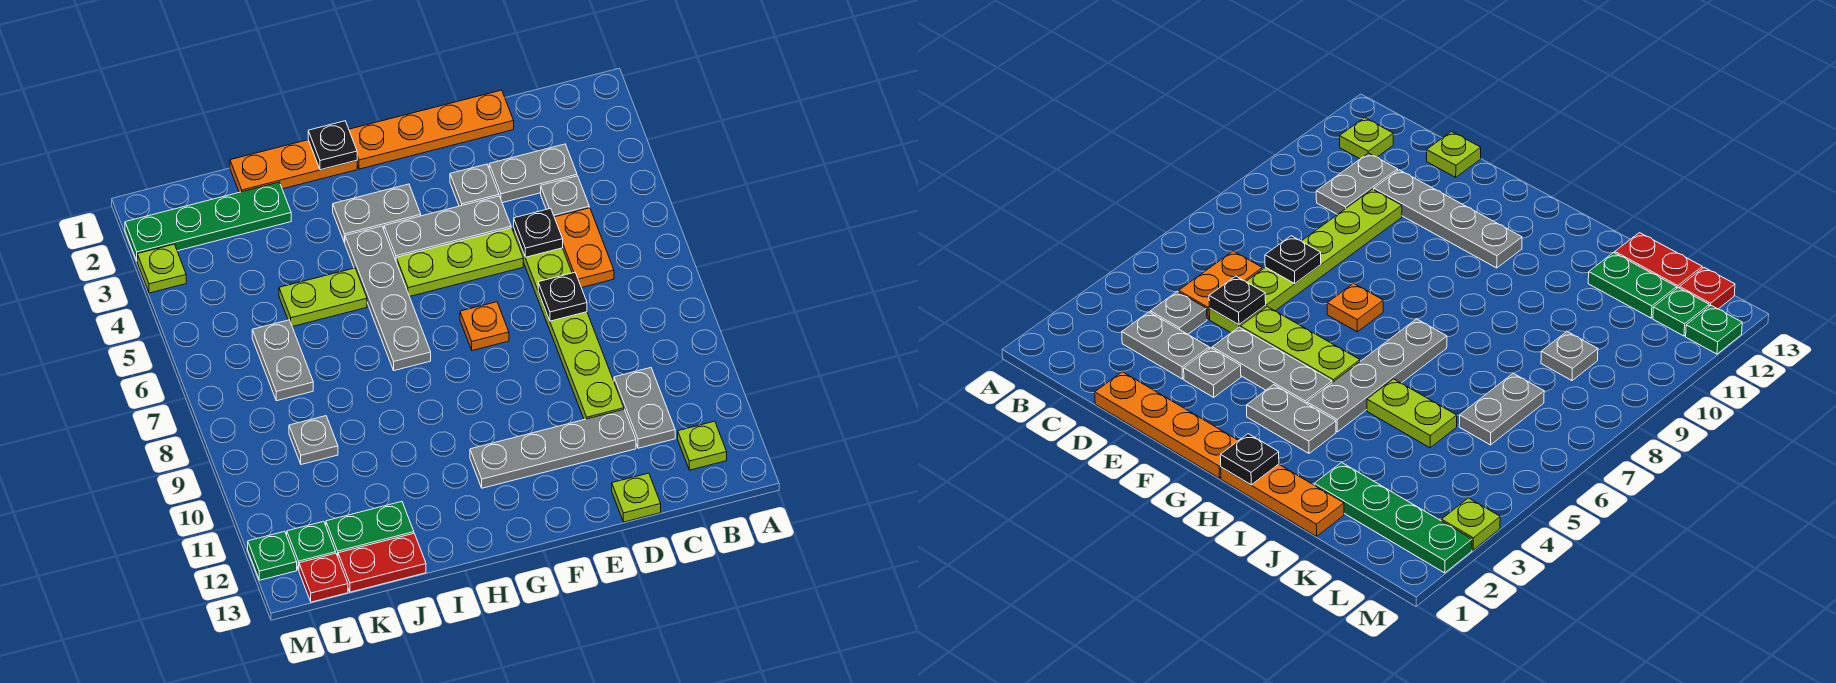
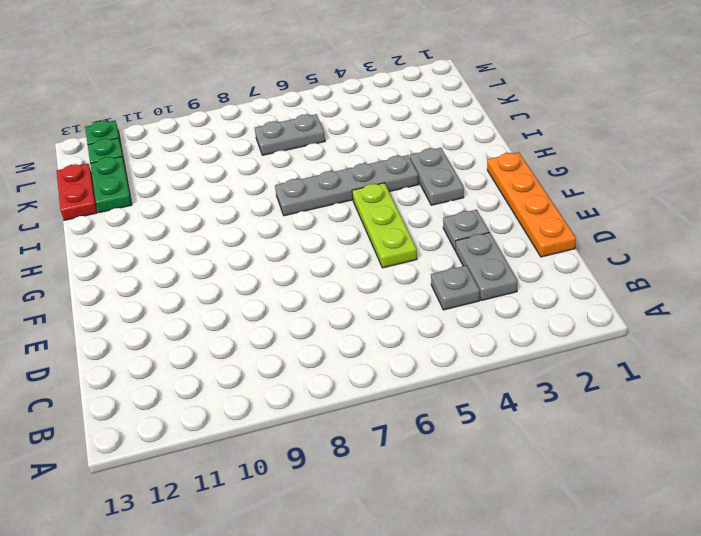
none -> lime plate B12 level 1
none -> orange plate C5:C6 level 1
none -> grey plate C10:C11 level 1

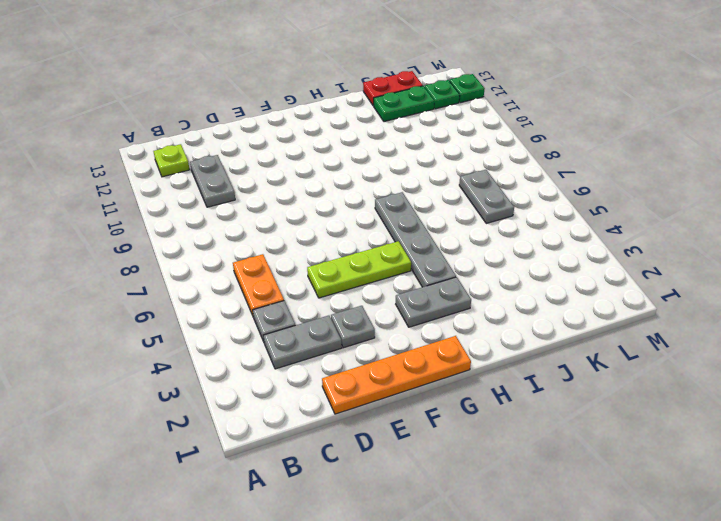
none -> lime plate D5:D10 level 1
none -> grey plate D11:G11 level 1
none -> lime plate D13 level 1

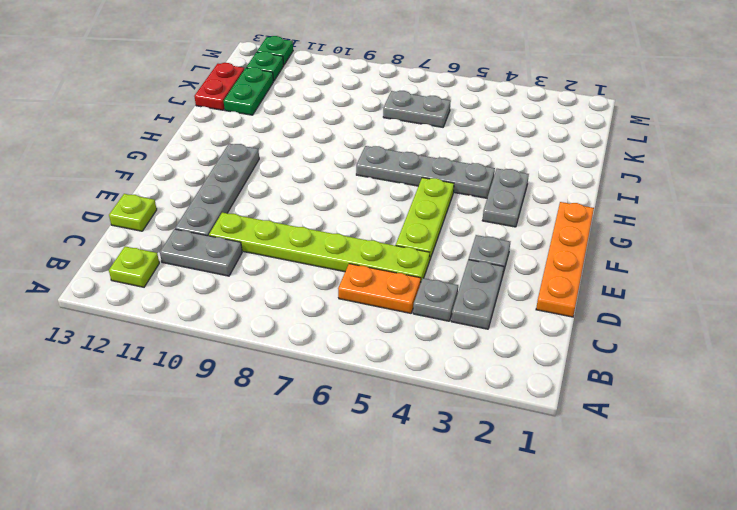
none -> grey plate E4:G4 level 1
none -> orange plate F7 level 1
none -> orange plate H1:J1 level 1

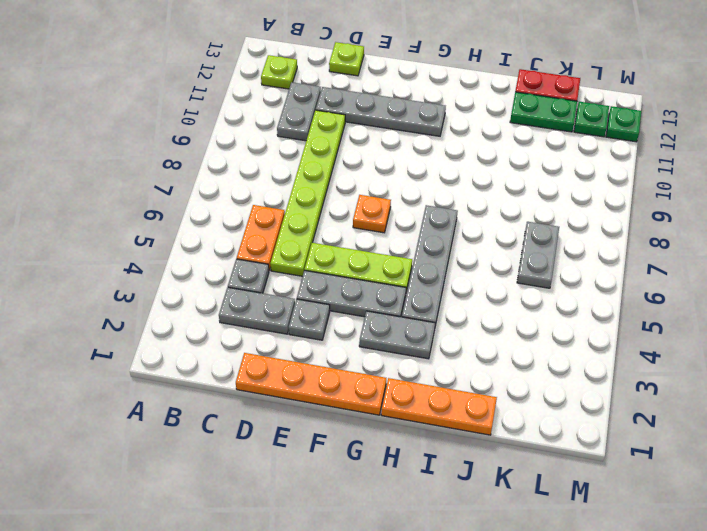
none -> lime plate I5:J5 level 1
none -> green plate J2:M2 level 1
none -> grey plate K9 level 1

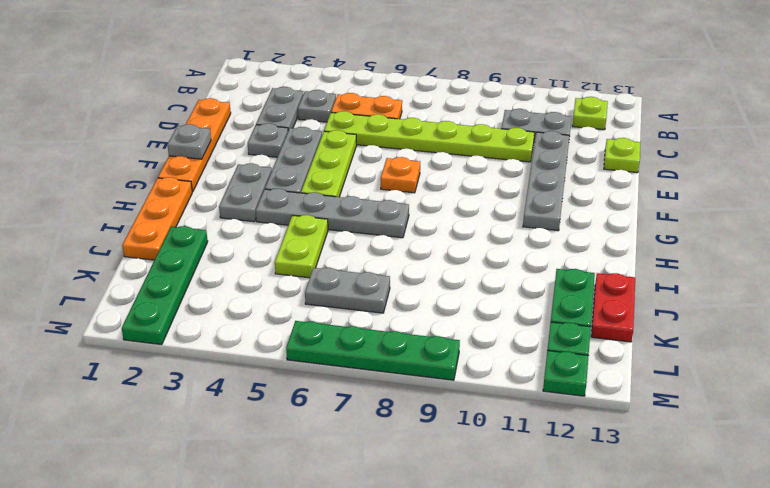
grey plate F1 level 2 -> grey plate K9 level 1
green plate M6:M9 level 1 -> none
none -> red plate L13 level 1
none -> lime plate M3 level 1
none -> black plate D5 level 2

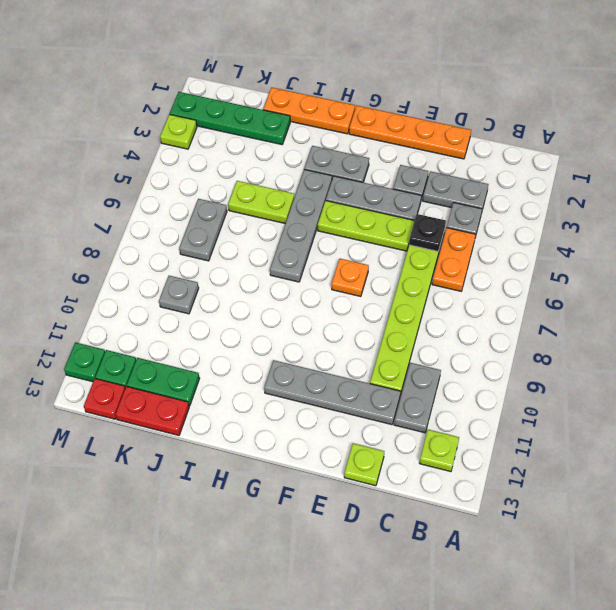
none -> black plate D7 level 2
none -> black plate H1 level 2

